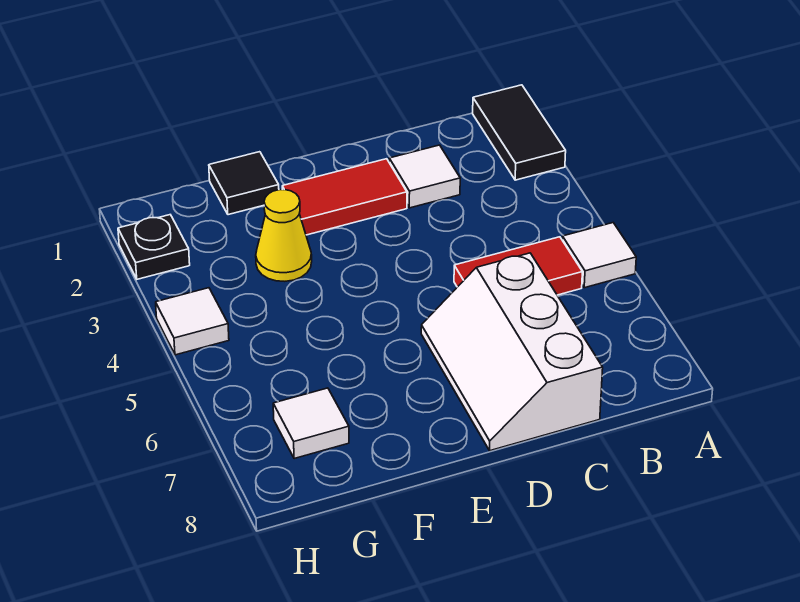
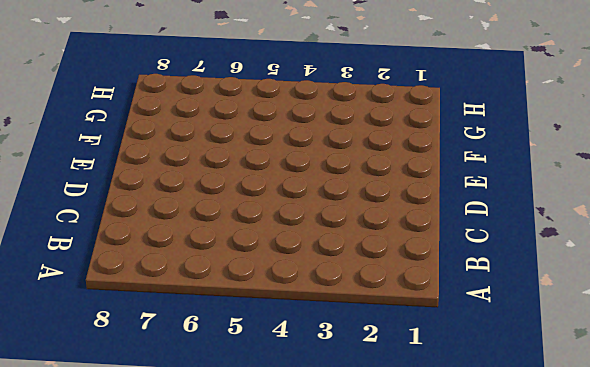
none -> black tile A1:A2 level 1
none -> white tile A5 level 1

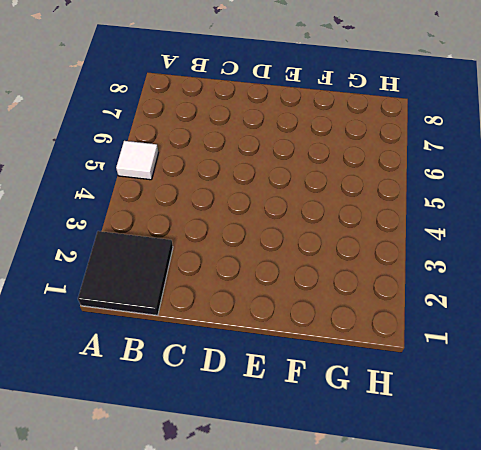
black tile A1:B2 level 1 -> black tile A1:A2 level 1
none -> red tile B5:C5 level 1
none -> white tile C2 level 1

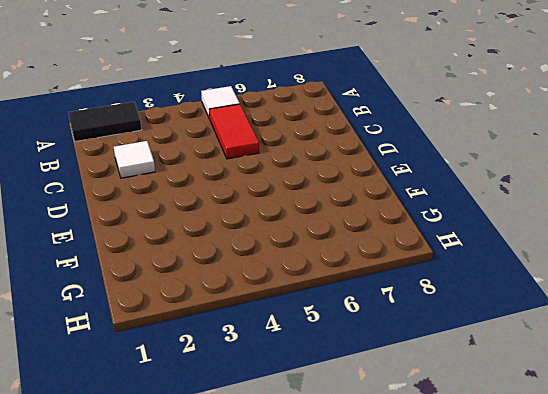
none -> white slope C6:D8 level 1 top C
none -> red tile D2:E2 level 1

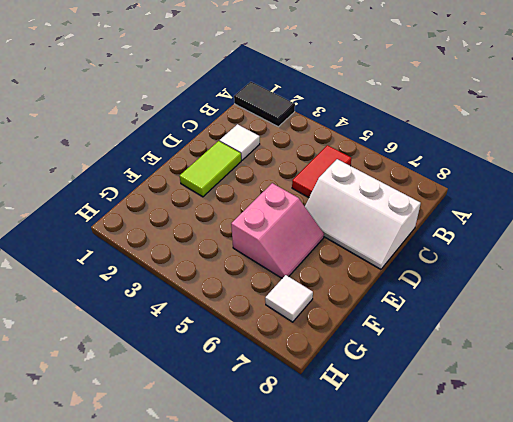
lime tile D2:E2 level 1 -> red tile D2:E2 level 1
pink slope E5:F6 level 1 top 5 -> none
none -> white tile A5 level 1
none -> black tile F1 level 1

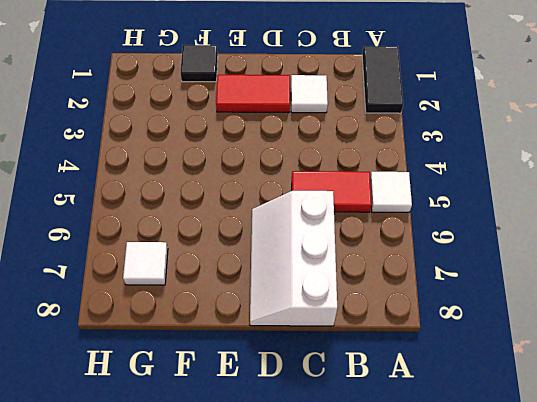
none -> yellow cone F3 level 1
none -> black plate H2 level 1

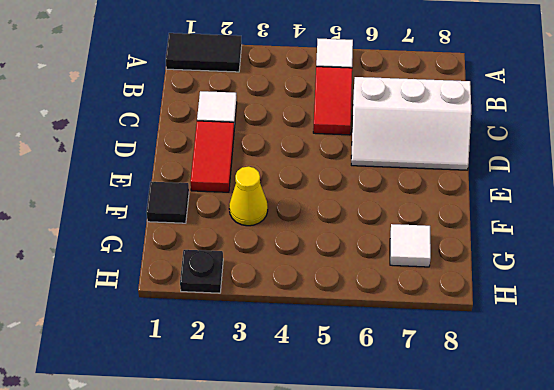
none -> white tile H4 level 1

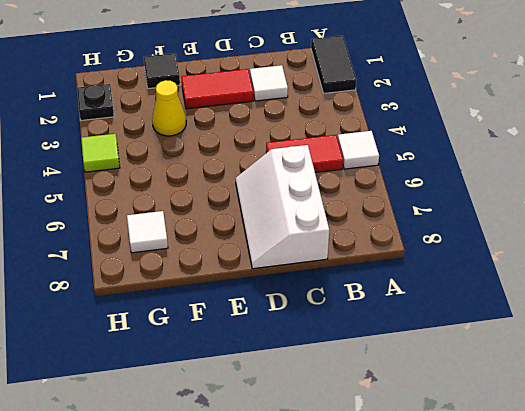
lime tile H4 level 1 -> white tile H4 level 1

